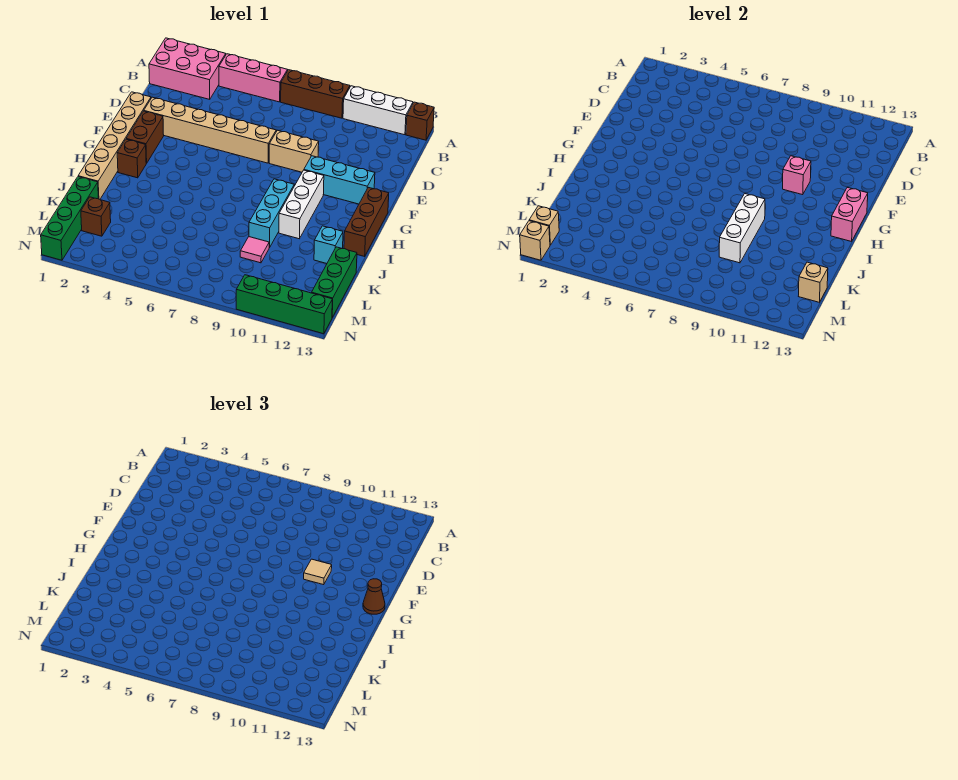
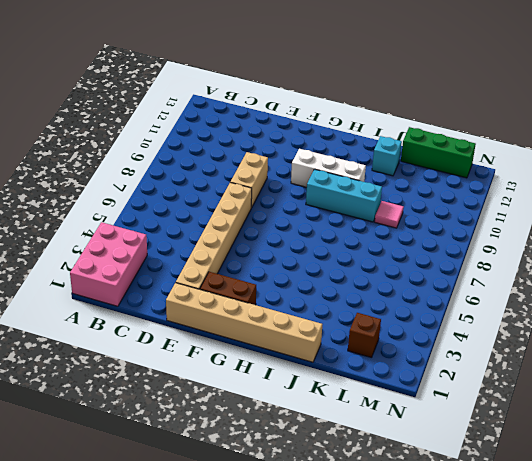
none -> pink brick A4:A6 level 1
none -> brown brick A7:A9 level 1
none -> white brick A10:A12 level 1

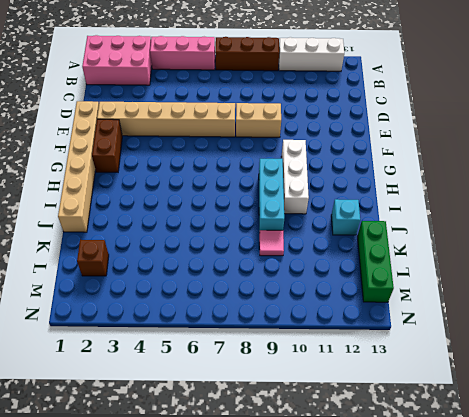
none -> brown brick A13 level 1
none -> cyan brick F10:F12 level 1
none -> brown brick G13:I13 level 1

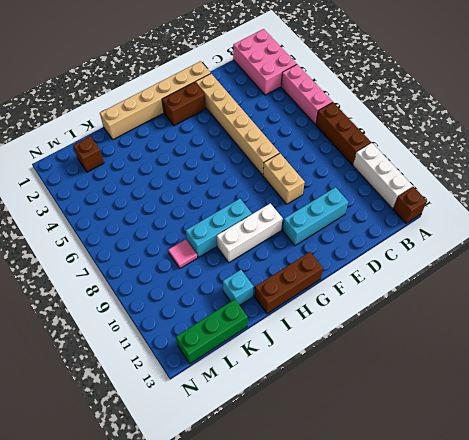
cyan brick D11:F11 level 1 -> cyan brick F10:F12 level 1
none -> brown brick H2 level 1
none -> green brick K1:N1 level 1
none -> green brick N10:N13 level 1

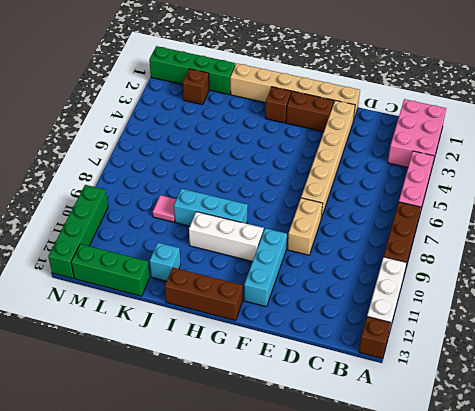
none -> pink brick F10 level 2
none -> pink brick G13:H13 level 2
none -> white brick I9:K9 level 2

